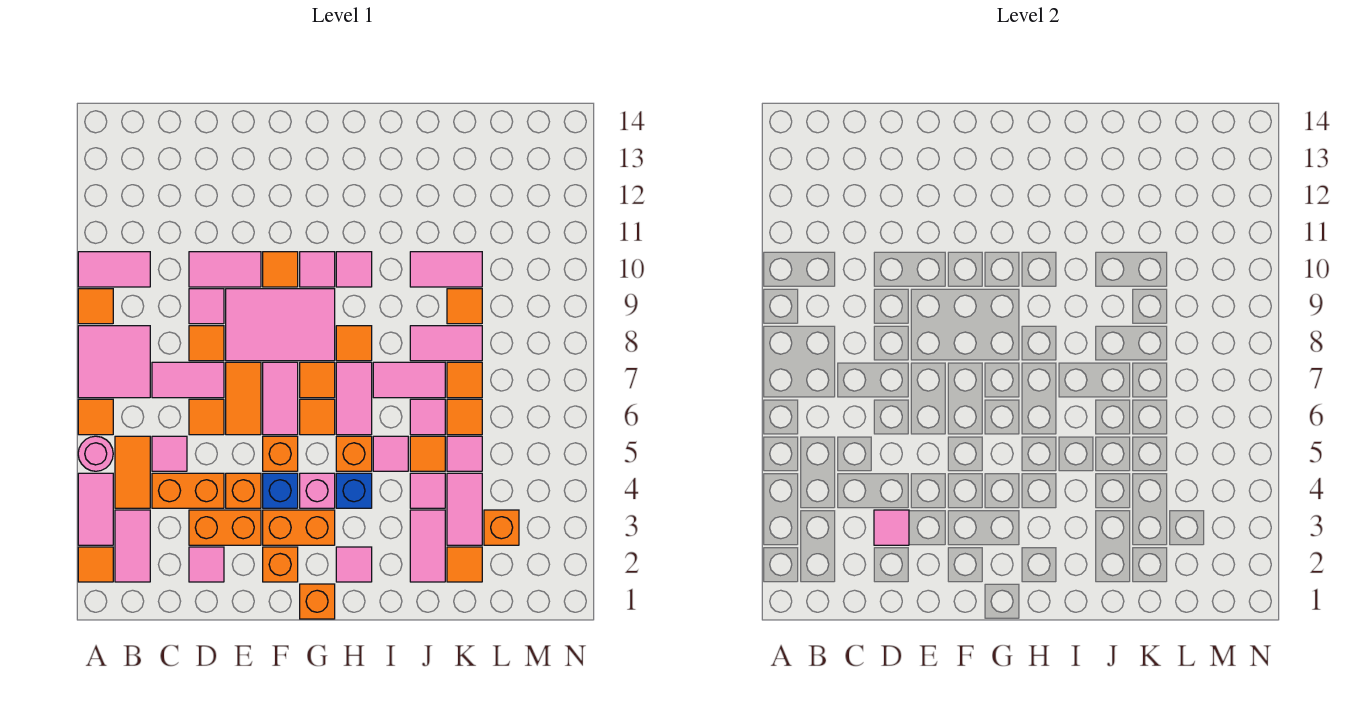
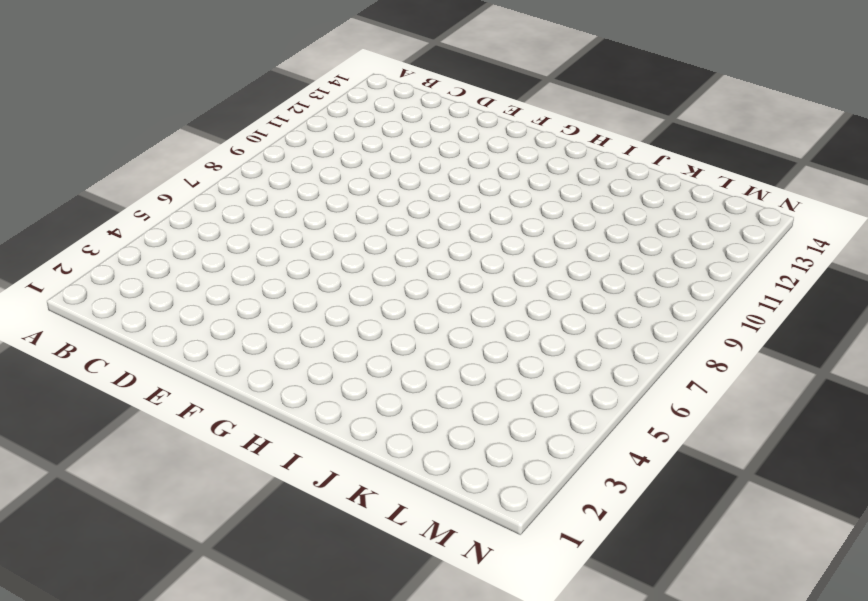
none -> orange tile A2 level 1
none -> pink tile A3:A4 level 1
none -> pink round brick A5 level 1
none -> orange tile A6 level 1

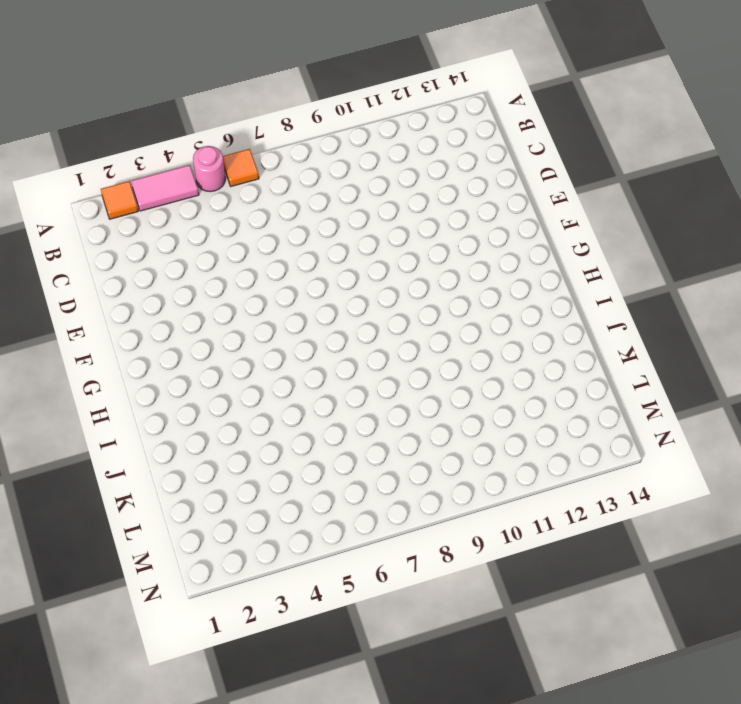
none -> pink tile A7:B8 level 1
none -> orange tile A9 level 1
none -> pink tile A10:B10 level 1
none -> pink tile B2:B3 level 1

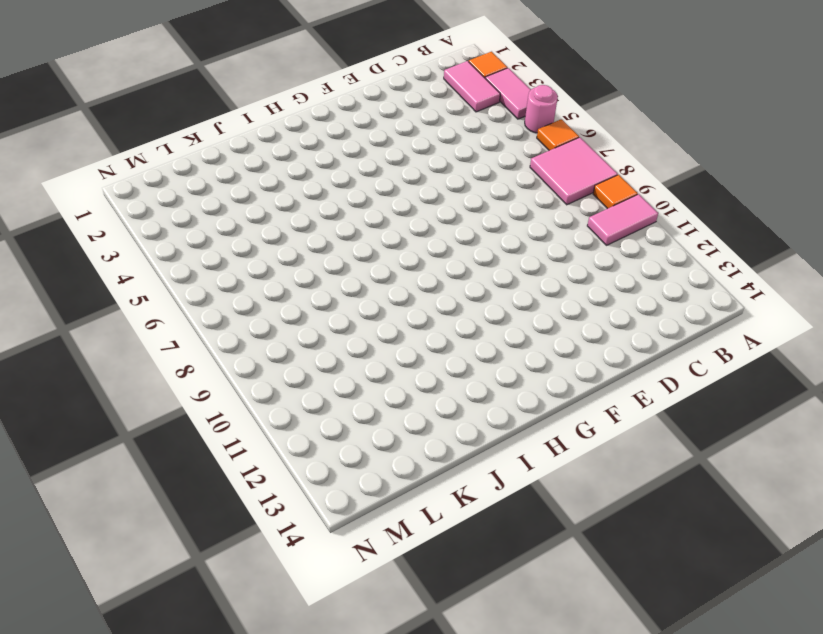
none -> orange tile B4:B5 level 1
none -> orange brick C4:D4 level 1
none -> pink tile C5 level 1
none -> pink tile C7:D7 level 1

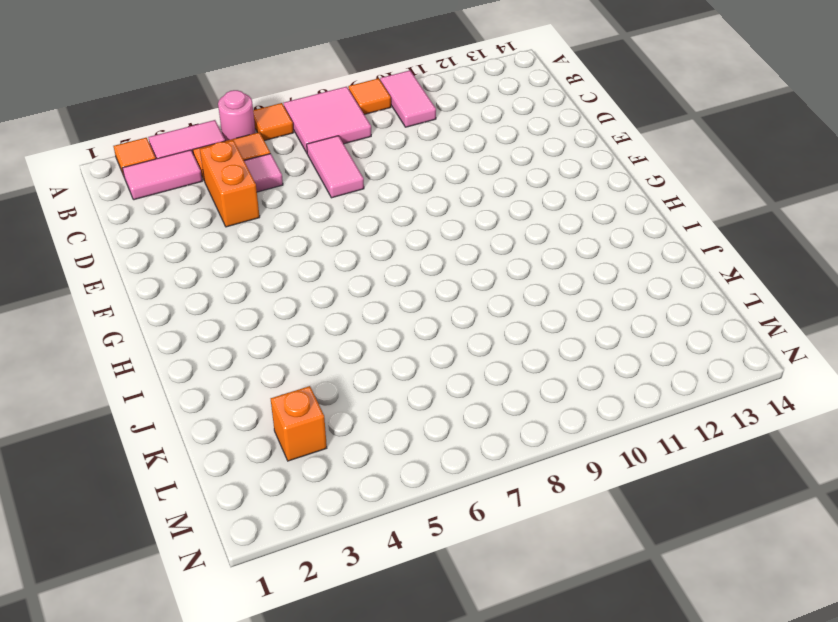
none -> pink tile D2 level 1
none -> orange brick D3:E3 level 1
none -> orange tile D6 level 1
none -> orange tile D8 level 1

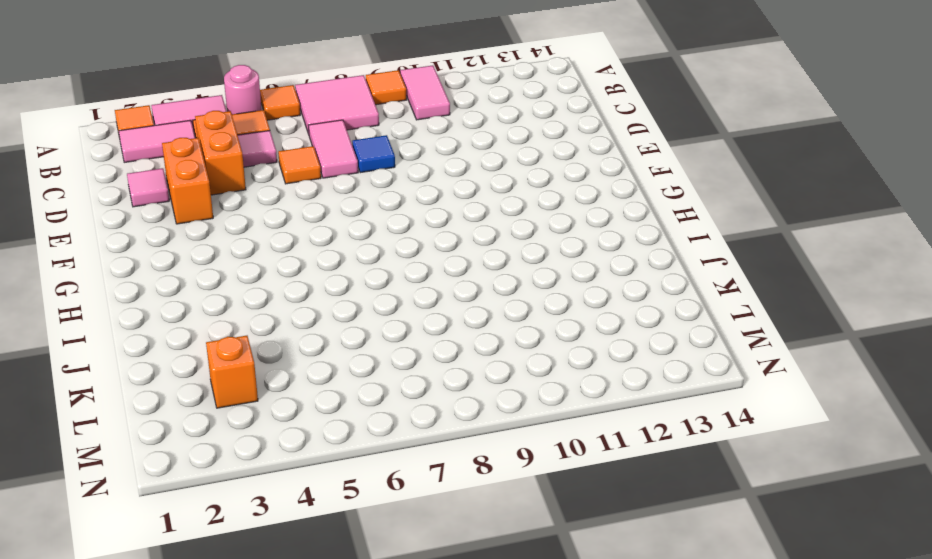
blue tile D8 level 1 -> orange tile D8 level 1
none -> pink tile D9 level 1
none -> pink tile D10:E10 level 1
none -> orange brick E4 level 1
none -> orange tile E6:E7 level 1

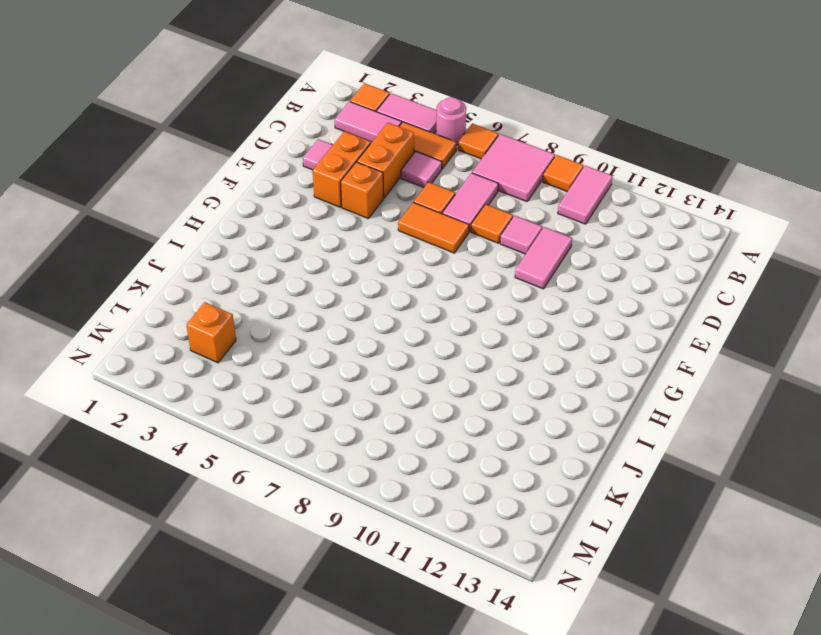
none -> pink tile E8:G9 level 1
none -> orange brick F2 level 1
none -> orange brick F3:G3 level 1
none -> blue brick F4 level 1

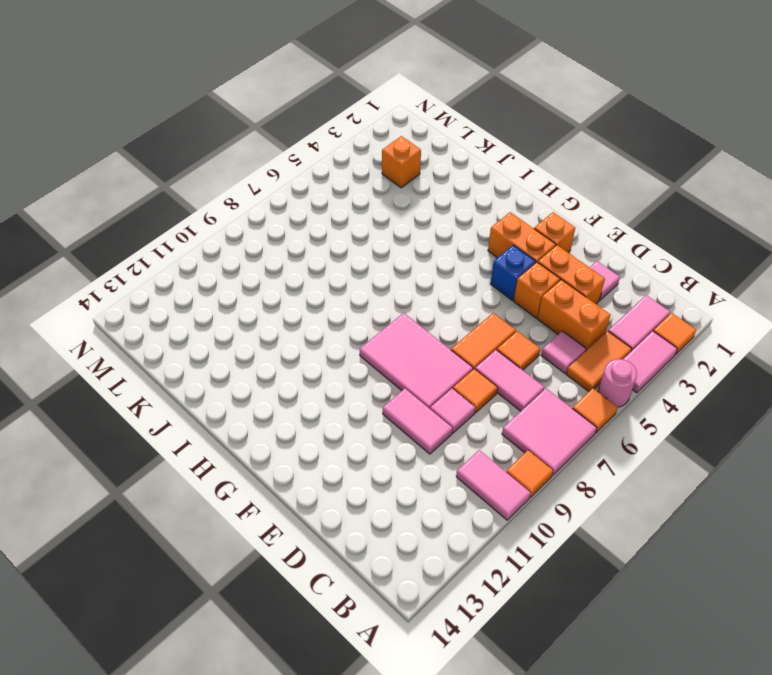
none -> orange brick F5 level 1
none -> pink tile F6:F7 level 1
none -> orange tile F10 level 1
none -> orange brick G1 level 1

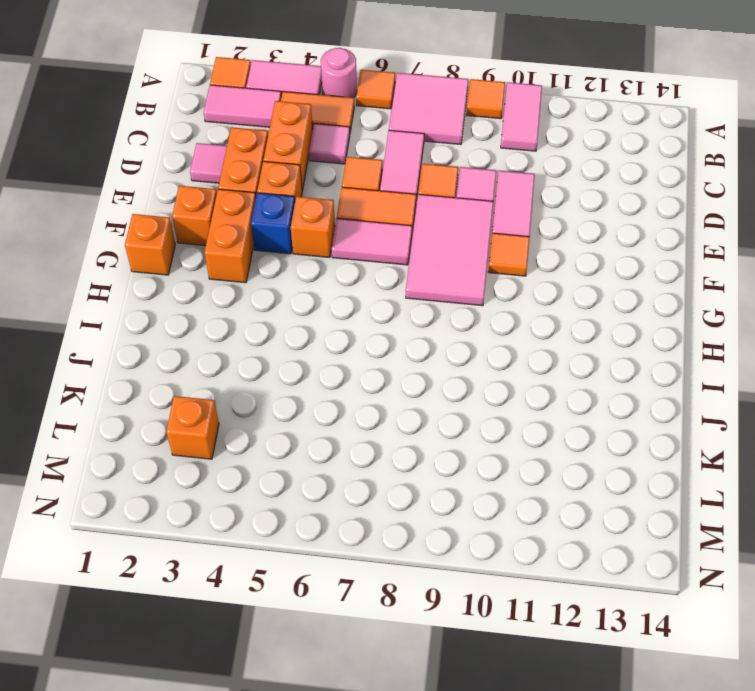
none -> pink brick G4 level 1
none -> orange tile G6 level 1
none -> orange tile G7 level 1
none -> pink tile G10 level 1

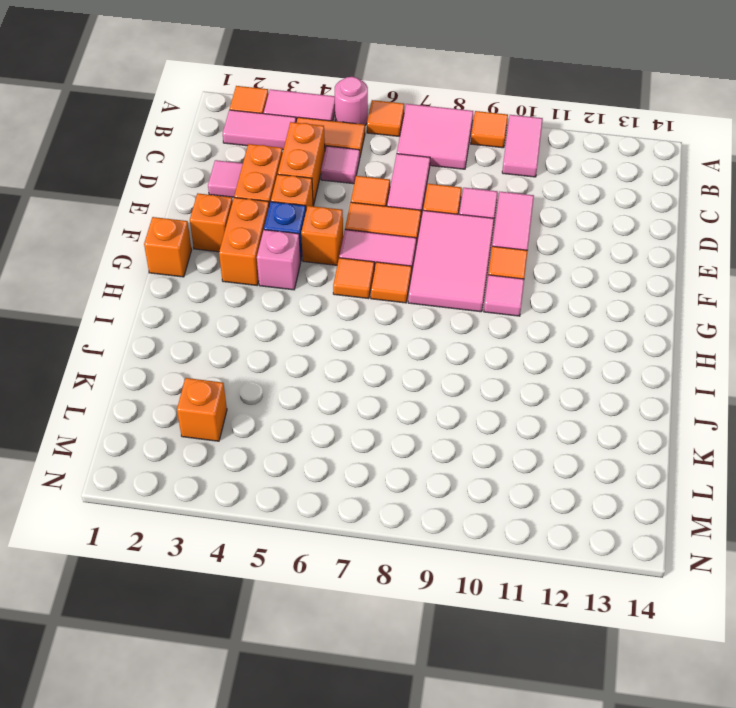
none -> pink tile H2 level 1
none -> blue brick H4 level 1
none -> orange brick H5 level 1
none -> pink tile H6:H7 level 1

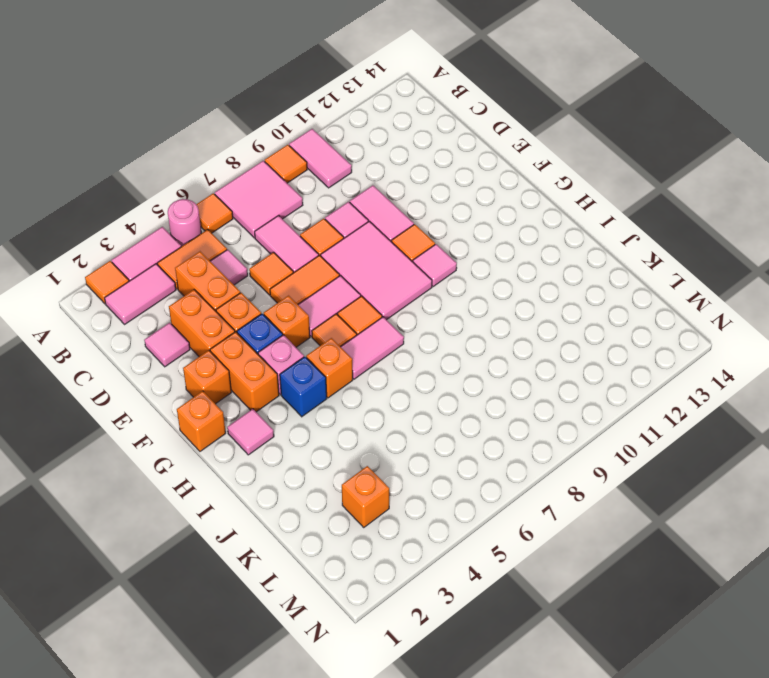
none -> orange tile H8 level 1
none -> pink tile H10 level 1
none -> pink tile I5 level 1
none -> pink tile I7:J7 level 1

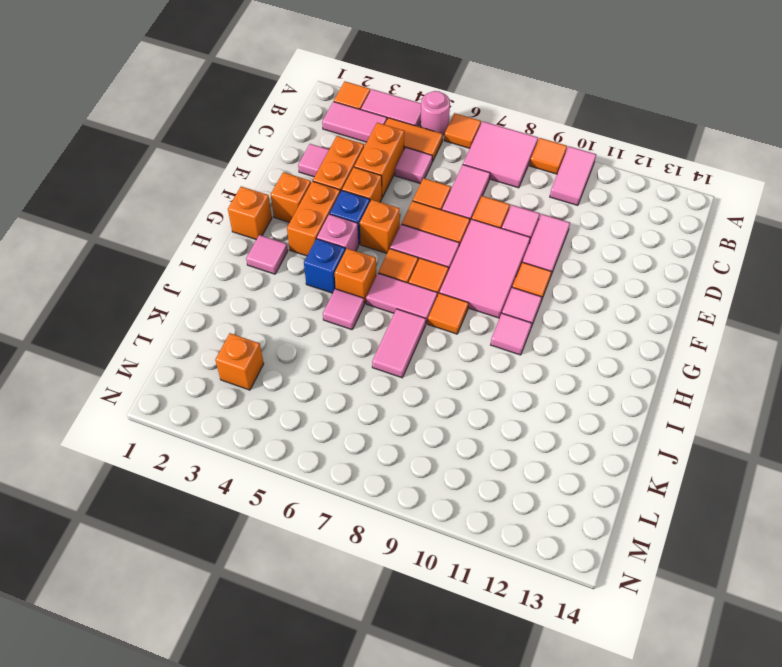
none -> pink tile J2:J3 level 1
none -> pink tile J4 level 1
none -> orange tile J5 level 1
none -> pink tile J6 level 1

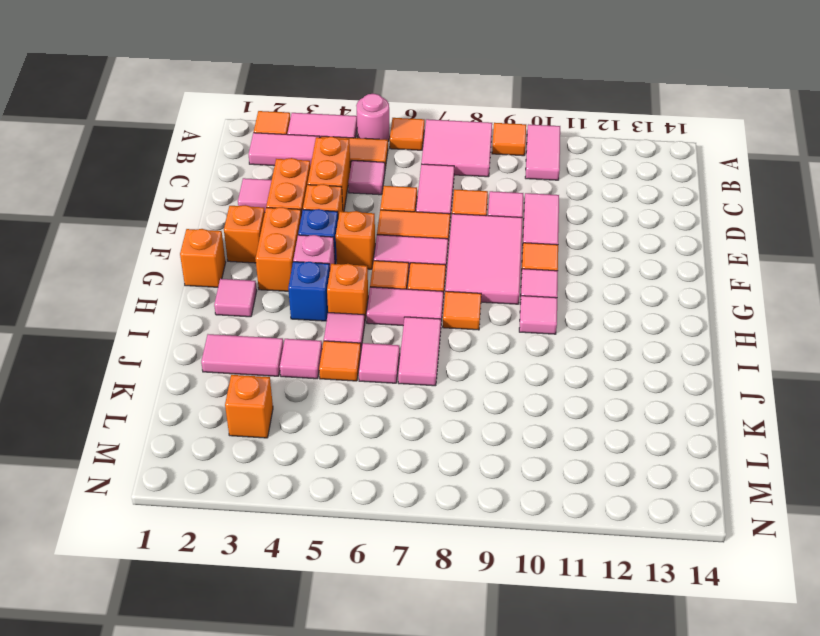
none -> pink tile J8:K8 level 1
none -> pink tile J10:K10 level 1
none -> orange tile K2 level 1
none -> pink tile K3:K4 level 1

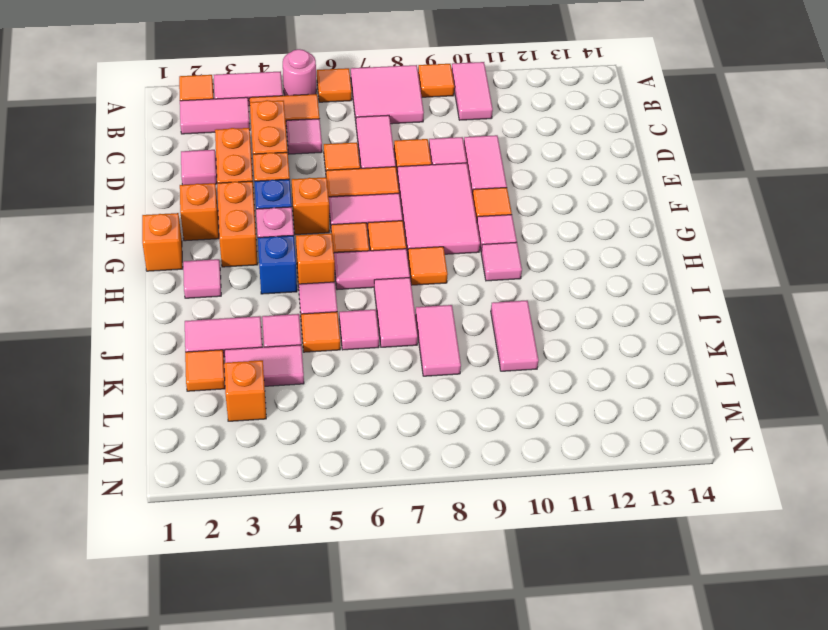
none -> pink tile K5 level 1
none -> orange tile K6 level 1
none -> orange tile K7 level 1
none -> orange tile K9 level 1

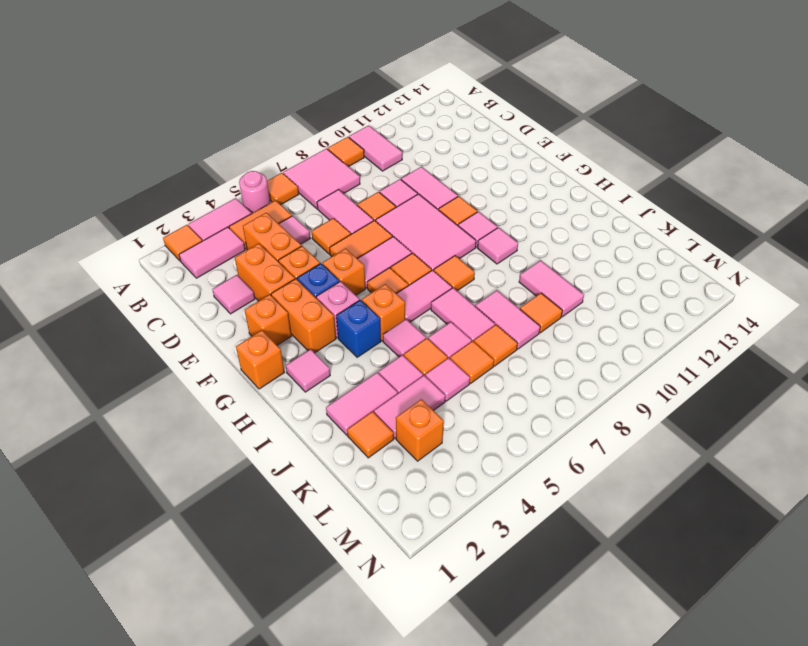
none -> pink tile D3 level 2

